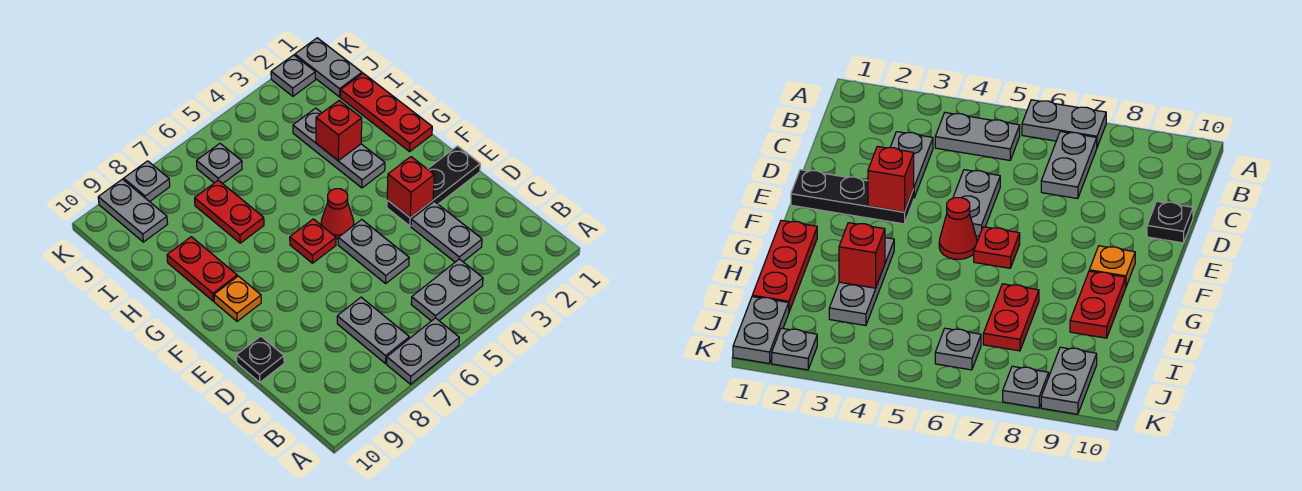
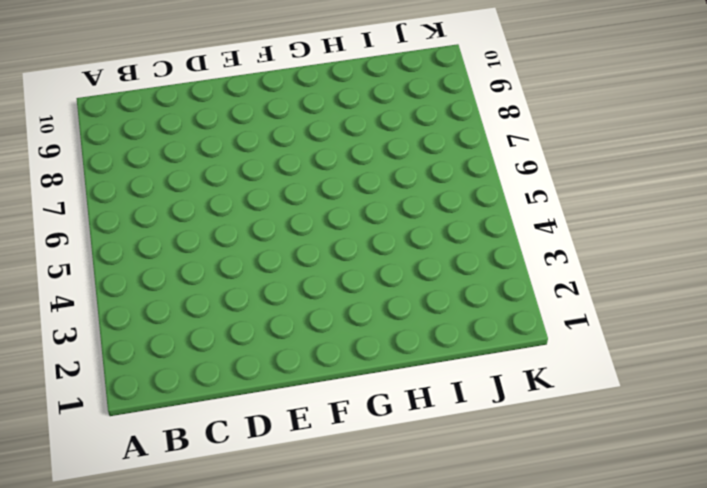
none -> grey plate A6:A7 level 1
none -> grey plate B4:B5 level 1
none -> grey plate B7:C7 level 1

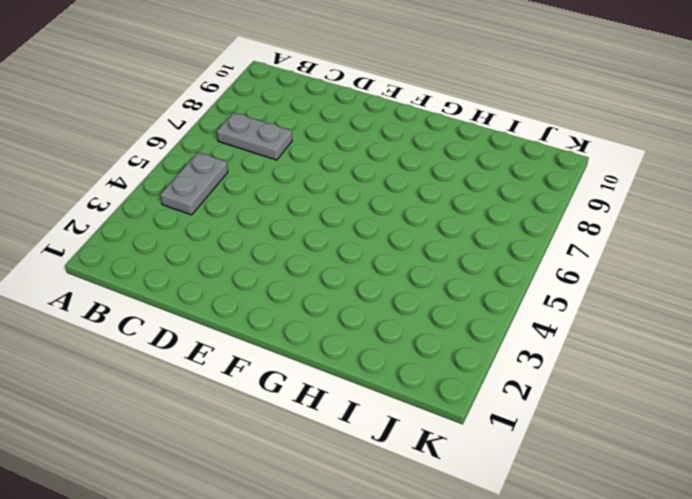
none -> grey plate A6:A7 level 1
none -> grey plate C3:D3 level 1
none -> grey plate D5:E5 level 1

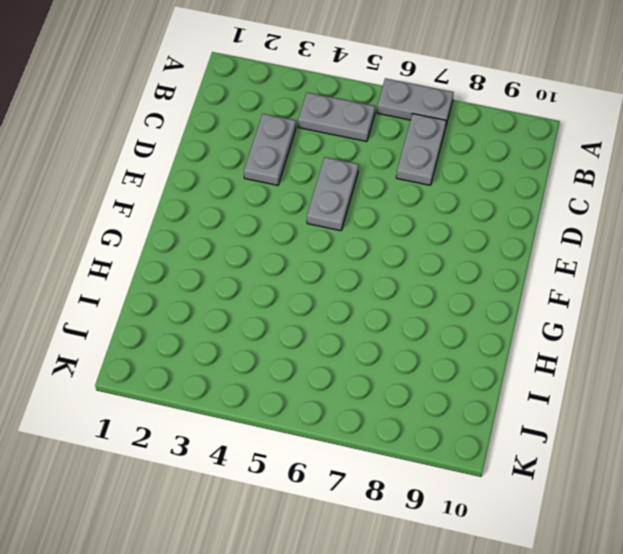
none -> black plate D10 level 1
none -> black plate E1:E3 level 1
none -> red cone F5 level 1

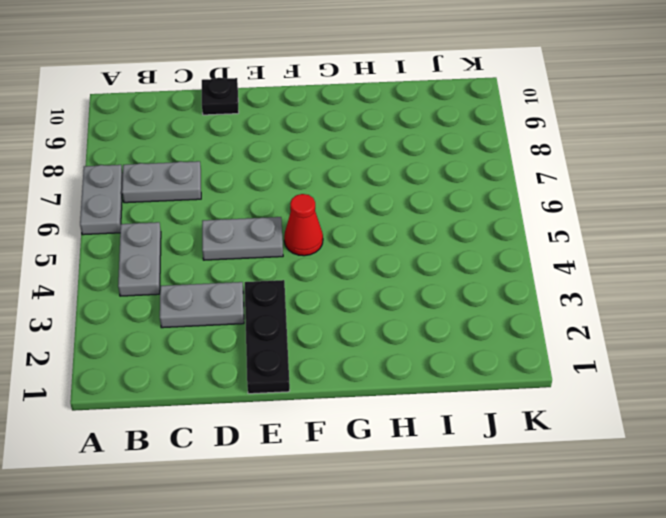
none -> red plate F6 level 1
none -> orange plate F9 level 1
none -> red plate G1:I1 level 1

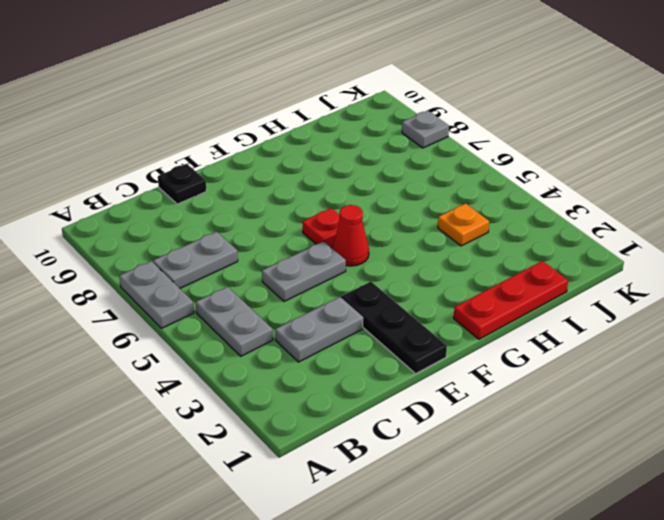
orange plate I4 level 1 -> orange plate F9 level 1
none -> grey plate G3:I3 level 1
none -> red plate G9:H9 level 1
none -> red plate H7:I7 level 1

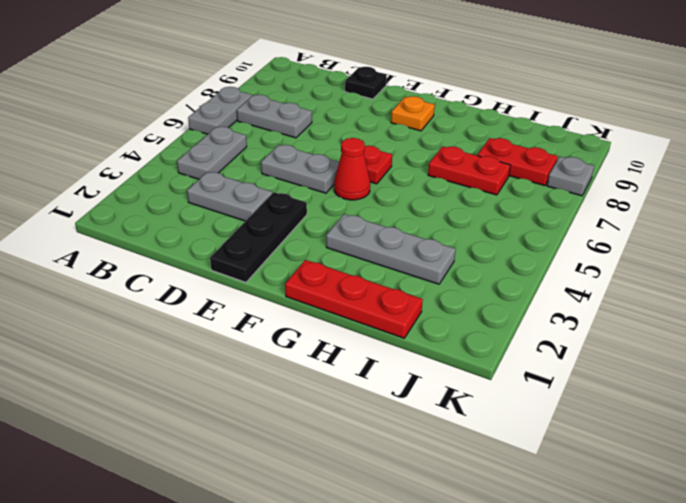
red plate I8:J8 level 1 -> red plate G9:H9 level 1
none -> grey plate J1:K1 level 1
none -> grey plate J6 level 1
none -> grey plate J9:K9 level 1

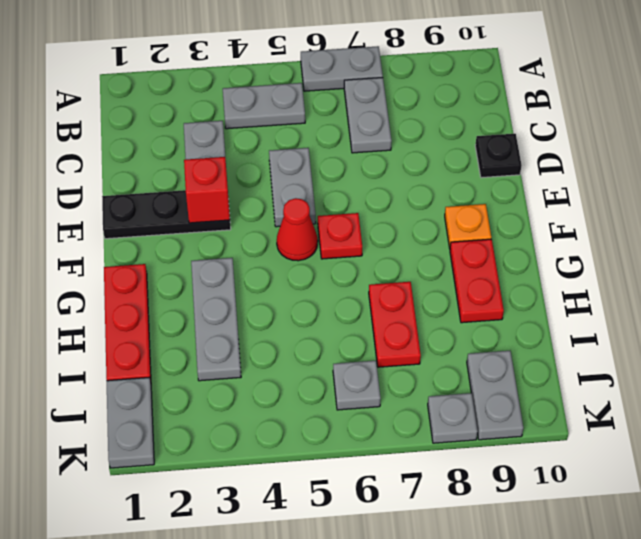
none -> grey plate K2 level 1
none -> red brick H3 level 2

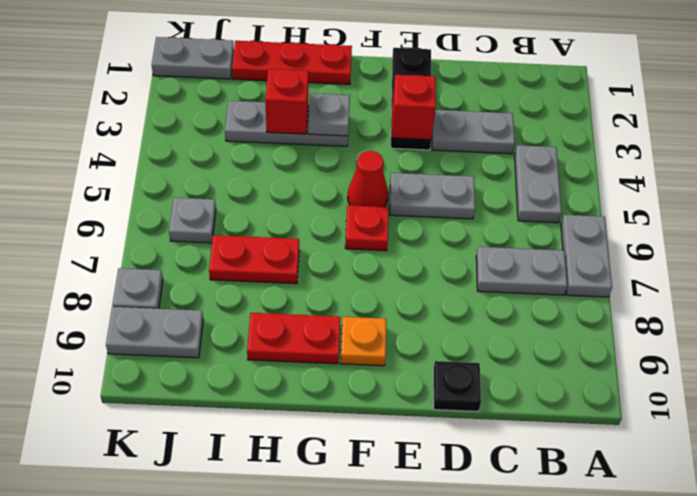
grey plate G3 level 2 -> grey plate K2 level 1

